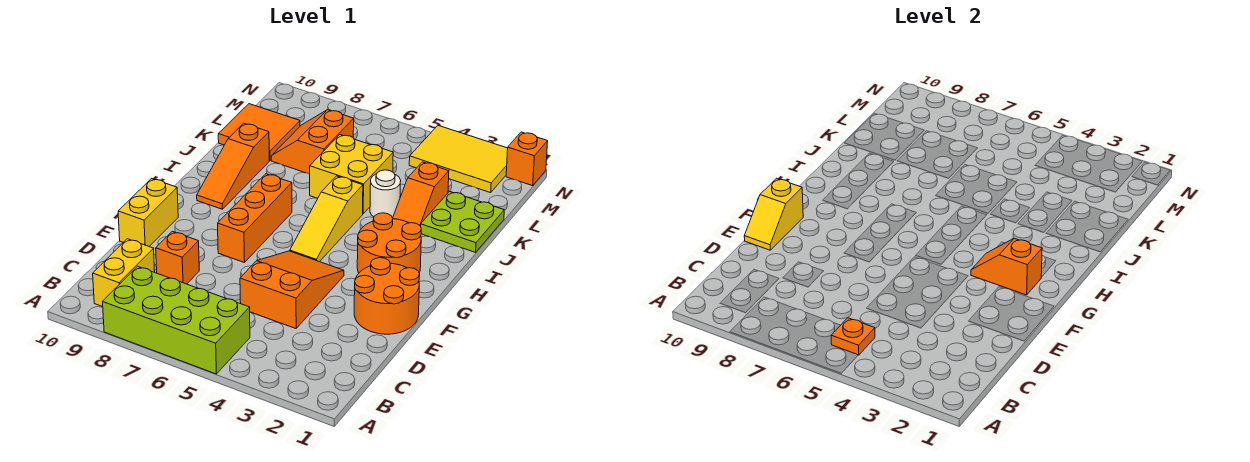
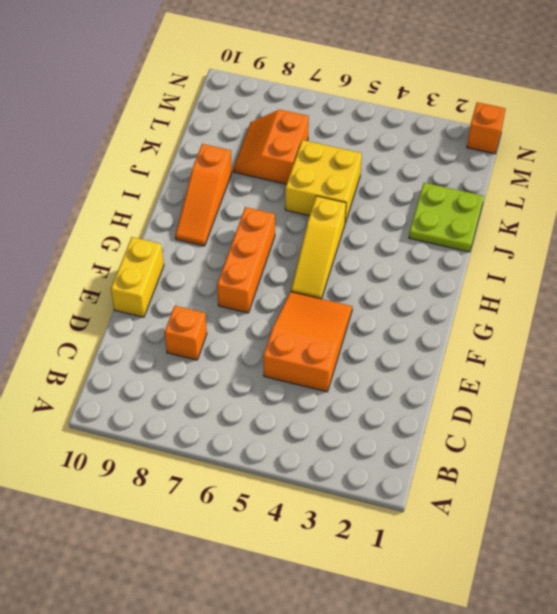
none -> lime brick A5:B8 level 1
none -> yellow brick B9:C9 level 1
none -> orange round brick E1:F2 level 1

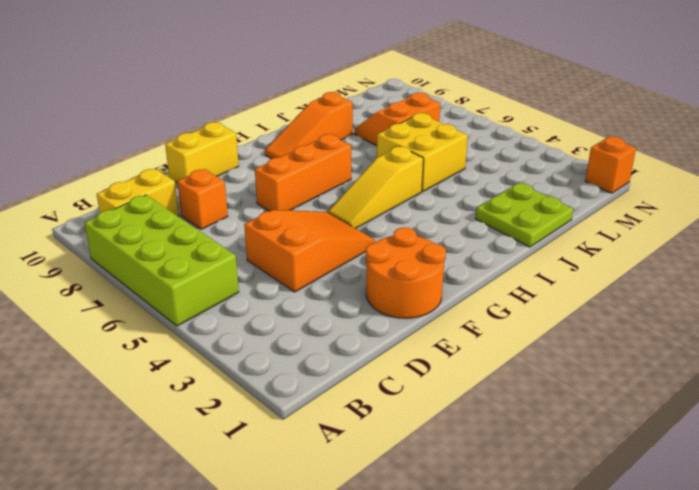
none -> orange round brick G2:H3 level 1
none -> orange slope J3:K3 level 1 top K
none -> white round brick J4 level 1

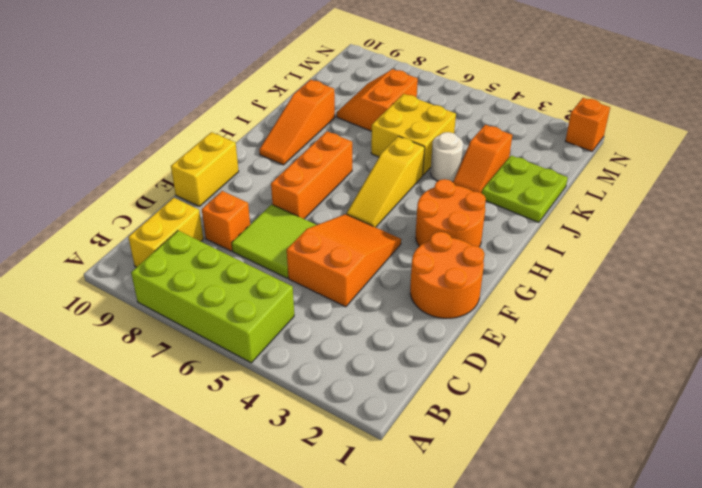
lime tile D6:E7 level 1 -> none
none -> orange tile K9:L10 level 1
none -> yellow tile M2:N4 level 1
none -> orange plate B5 level 2

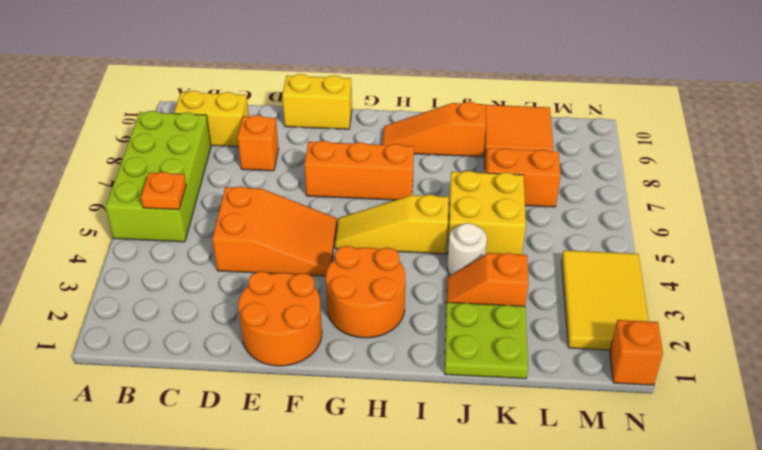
none -> yellow slope E10:F10 level 2 top F
none -> orange slope G2:G3 level 2 top 2

